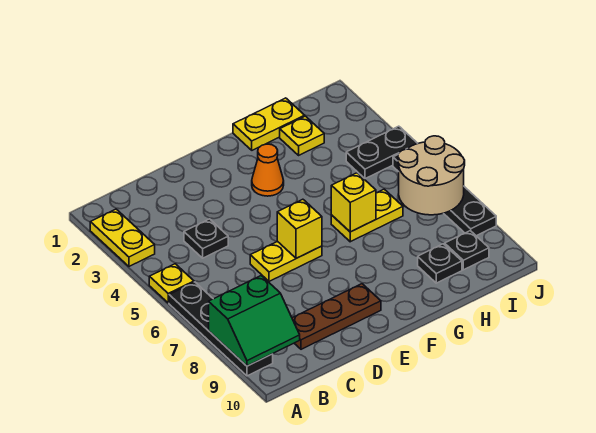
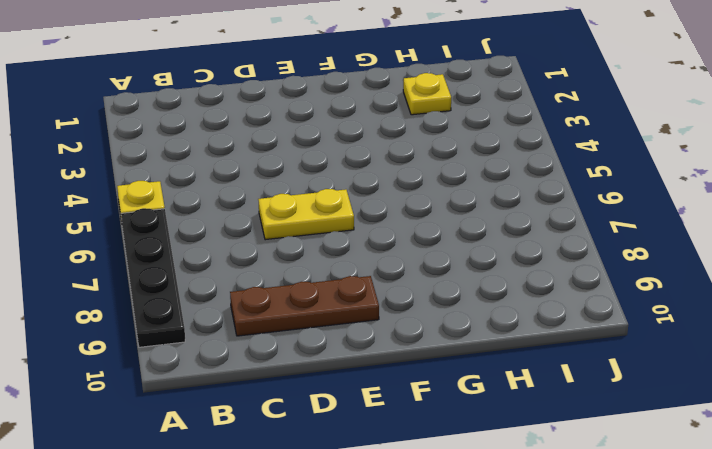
none -> yellow plate A2:A3 level 1
none -> black plate C4 level 1
none -> orange cone F3 level 1

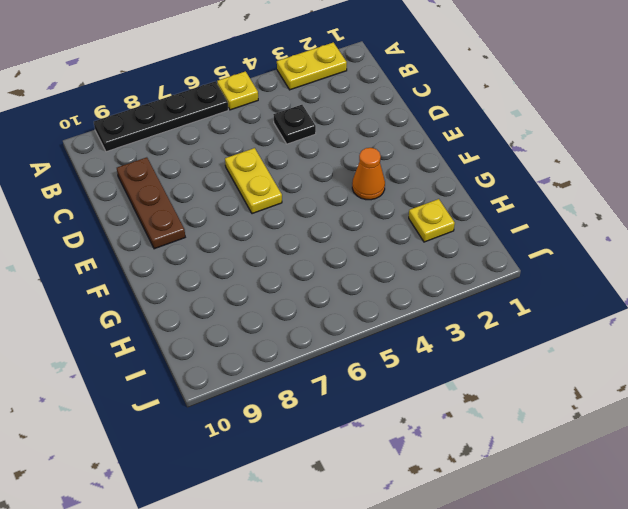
none -> yellow plate G1:H1 level 1
none -> yellow plate G6:H6 level 1
none -> black plate H9 level 1

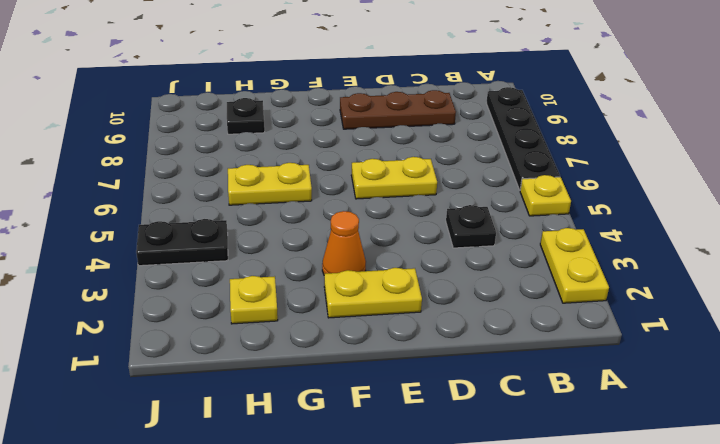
yellow plate E2:F2 level 1 -> yellow plate G1:H1 level 1
none -> black plate I9 level 1
none -> black plate J5:J8 level 1
none -> green slope A8:B9 level 2 top 8

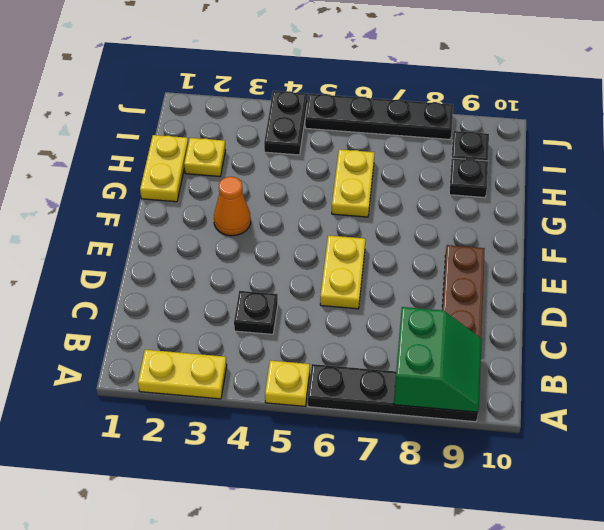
none -> yellow brick E6 level 2
none -> yellow brick G6 level 2
none -> tan round brick I6:J7 level 2

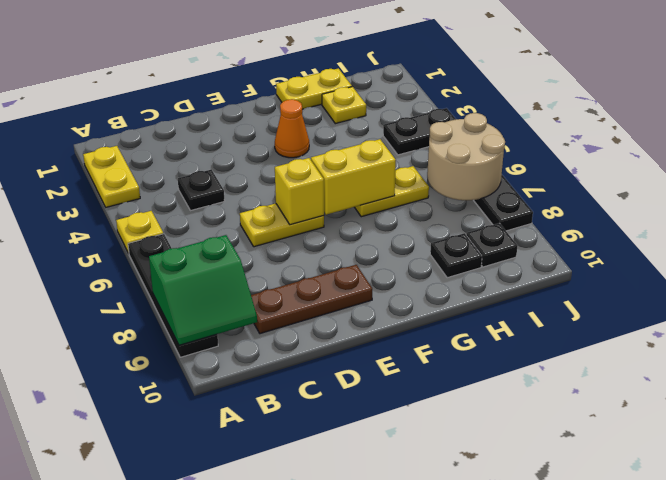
yellow brick F6:G6 level 2 -> yellow brick G6 level 2

